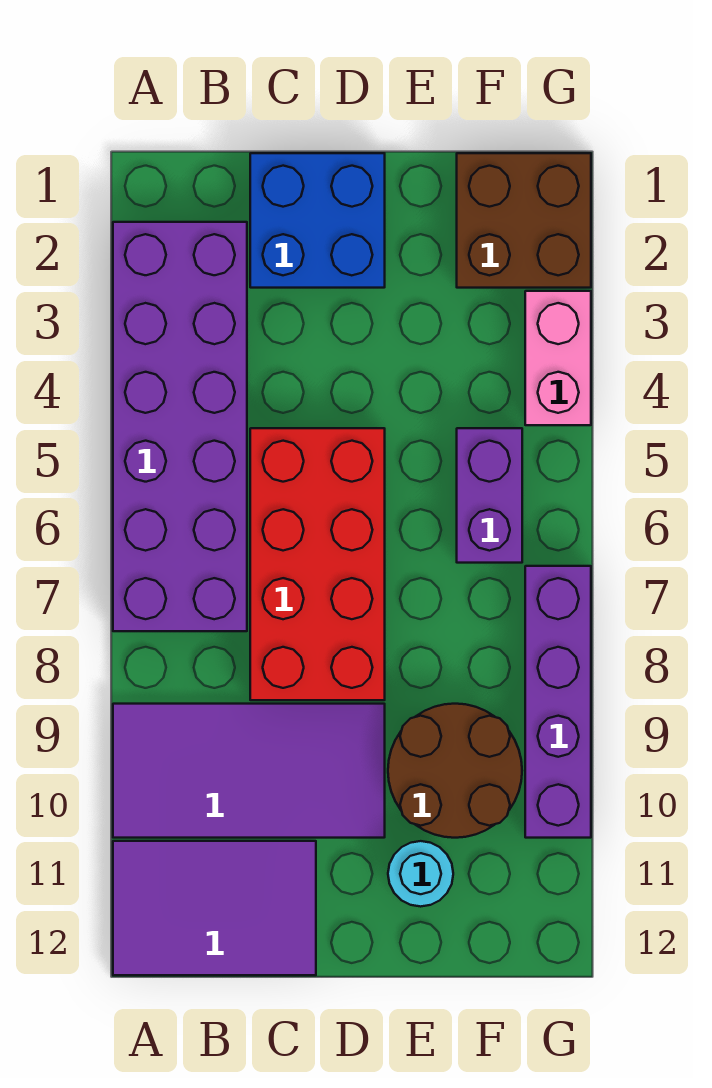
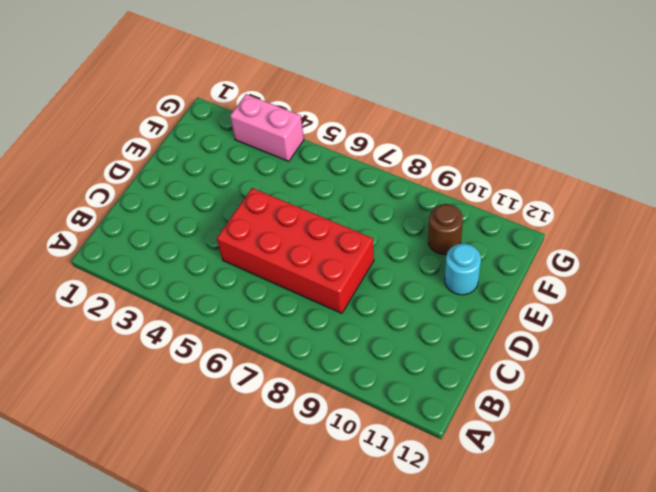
brown round brick F10 level 1 -> brown round brick E9:F10 level 1
none -> purple brick A2:B7 level 1
none -> purple tile A9:D10 level 1

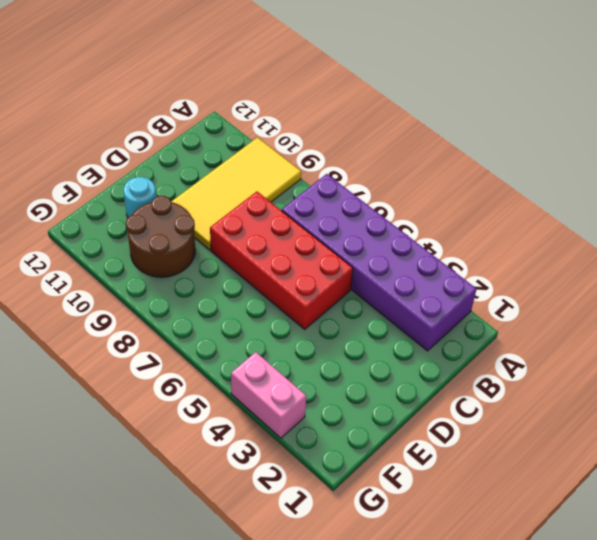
yellow tile A9:D10 level 1 -> purple tile A9:D10 level 1
none -> purple tile A11:C12 level 1
none -> blue brick C1:D2 level 1

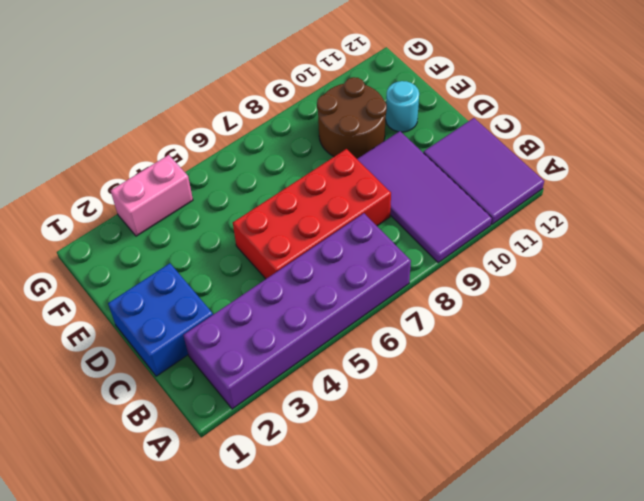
none -> brown brick F1:G2 level 1
none -> purple brick F5:F6 level 1

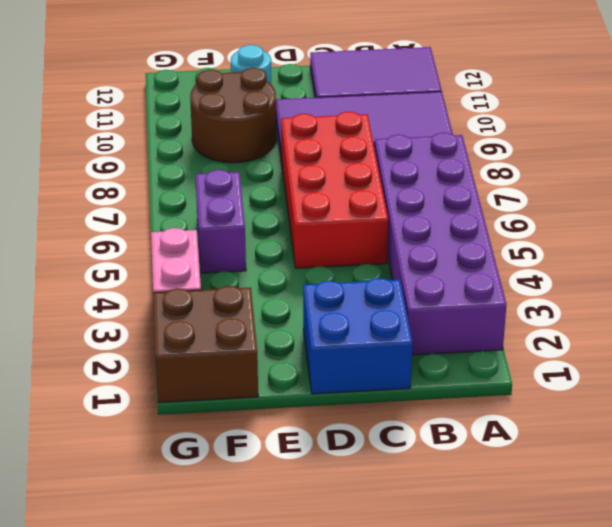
none -> purple brick G7:G10 level 1

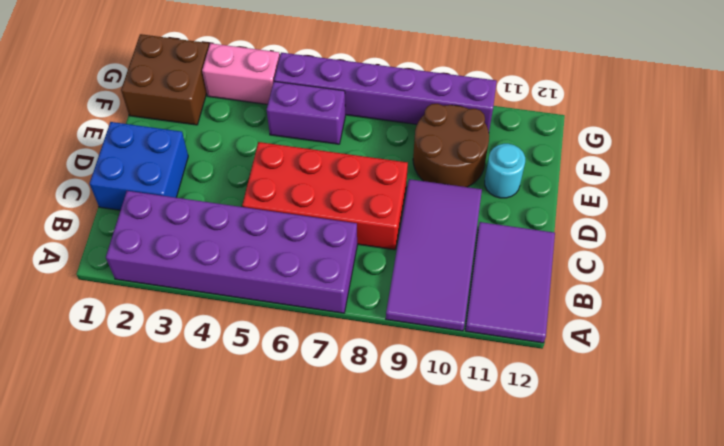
purple brick G5:G10 level 1 -> purple brick G7:G10 level 1

